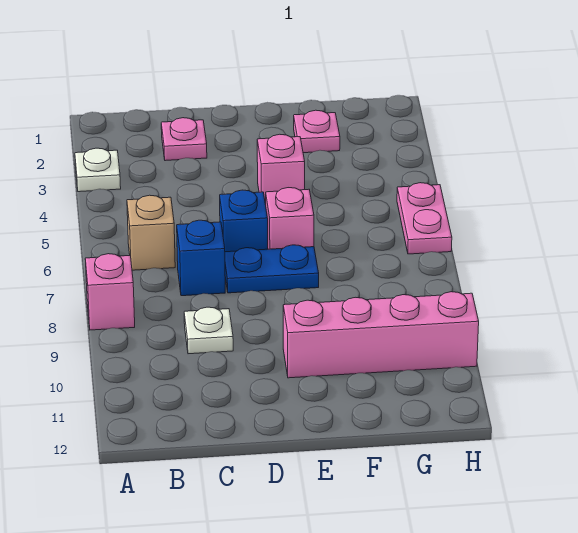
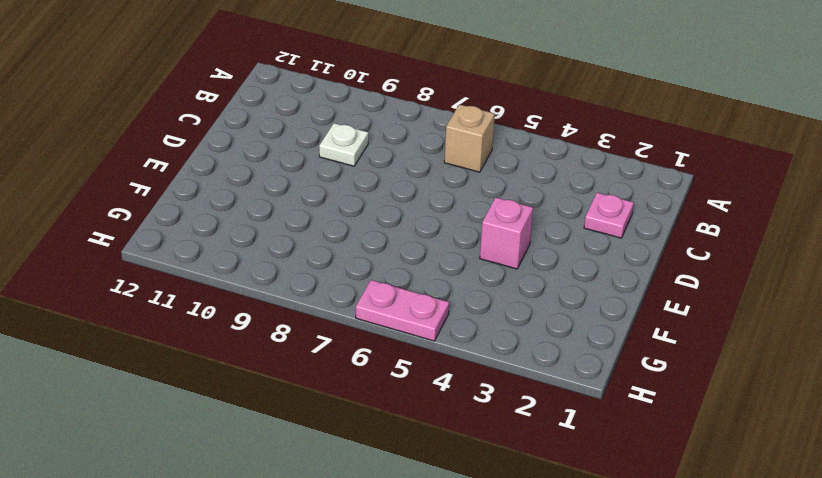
none -> white plate A3 level 1
none -> pink brick A8 level 1
none -> blue brick C7 level 1

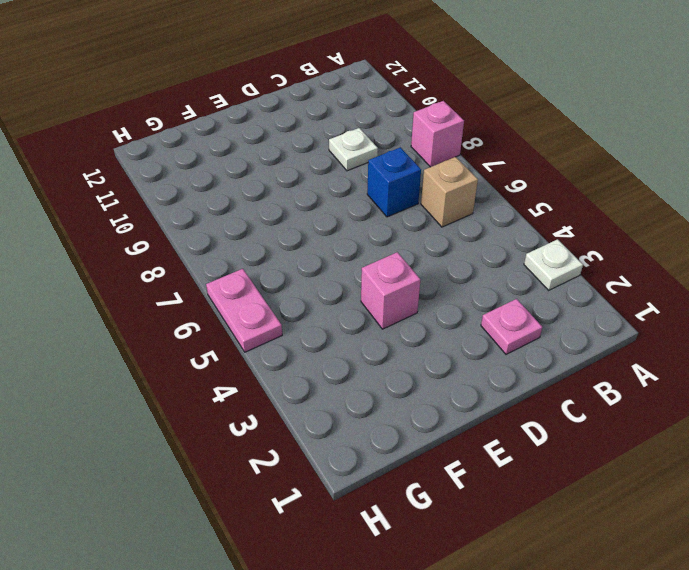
none -> blue brick D6 level 1
none -> blue plate D7:E7 level 1
none -> pink brick E6 level 1

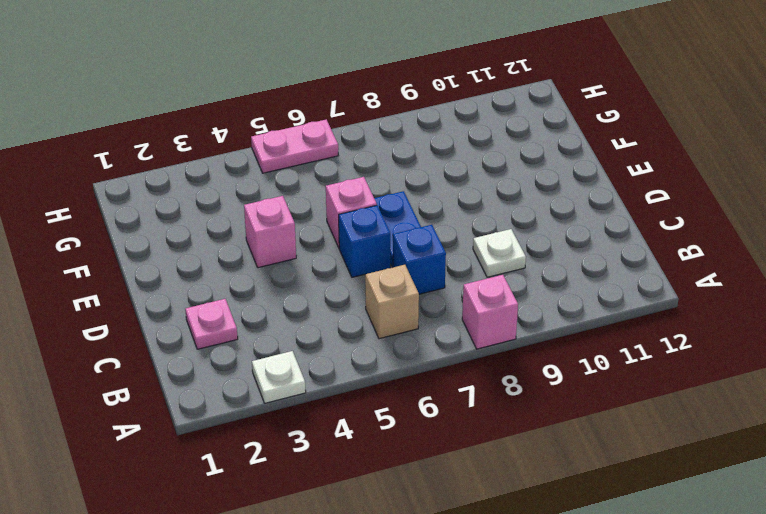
none -> pink brick E10:H10 level 1
none -> pink plate F2 level 1

